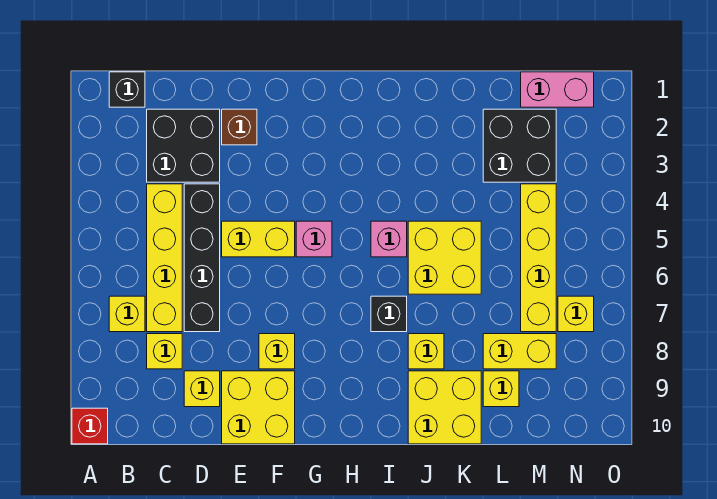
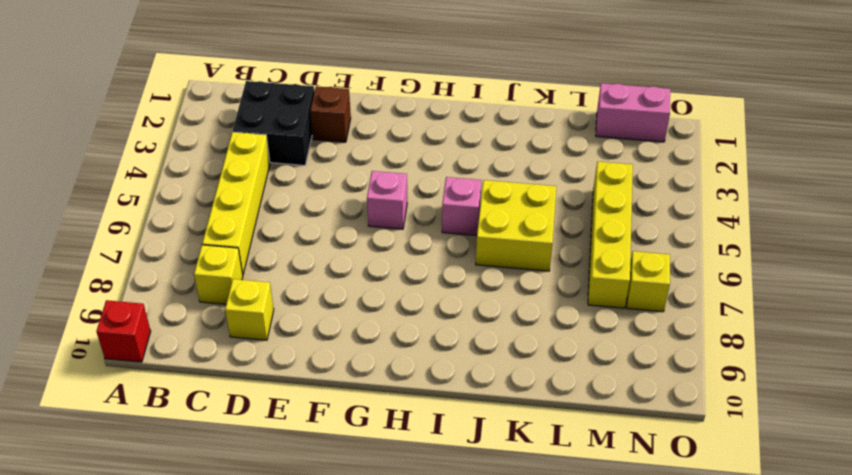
none -> black brick B1 level 1
none -> yellow brick B7 level 1
none -> black brick D4:D7 level 1

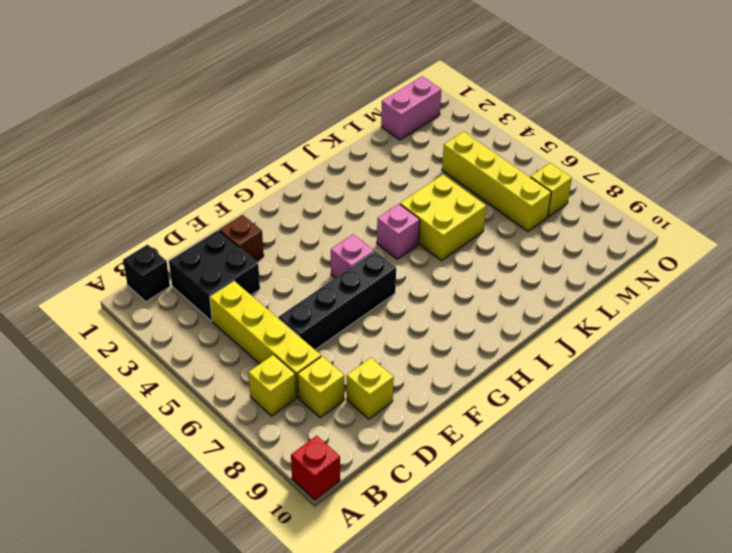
black brick D6:G6 level 1 -> black brick D4:D7 level 1
none -> yellow brick E5:F5 level 1
none -> yellow brick E9:F10 level 1
none -> yellow brick F8 level 1

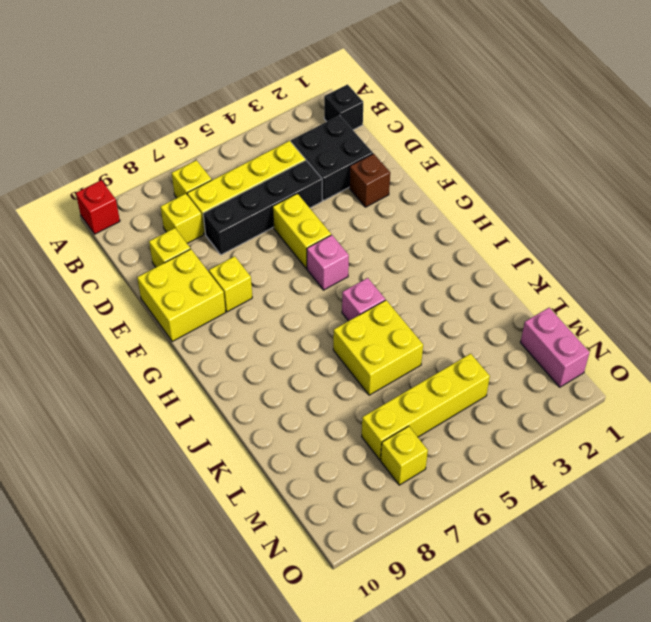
none -> black brick I7 level 1
none -> yellow brick J8 level 1
none -> yellow brick J9:K10 level 1

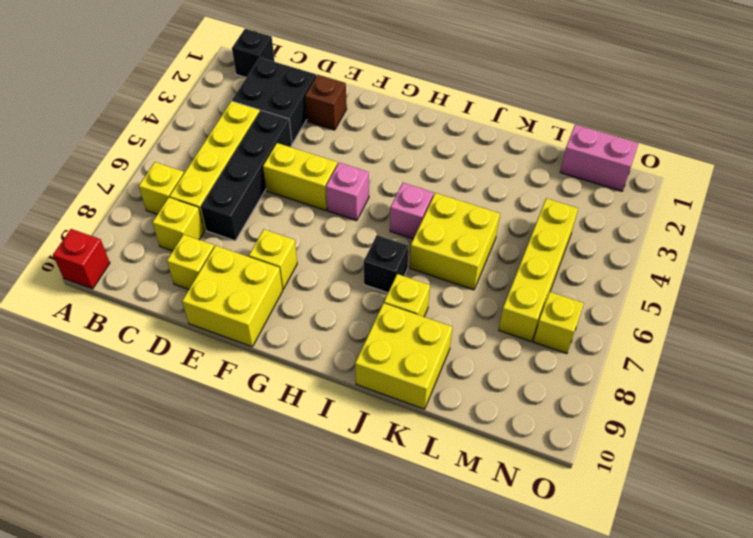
none -> black brick L2:M3 level 1
none -> yellow brick L8:M8 level 1
none -> yellow brick L9 level 1

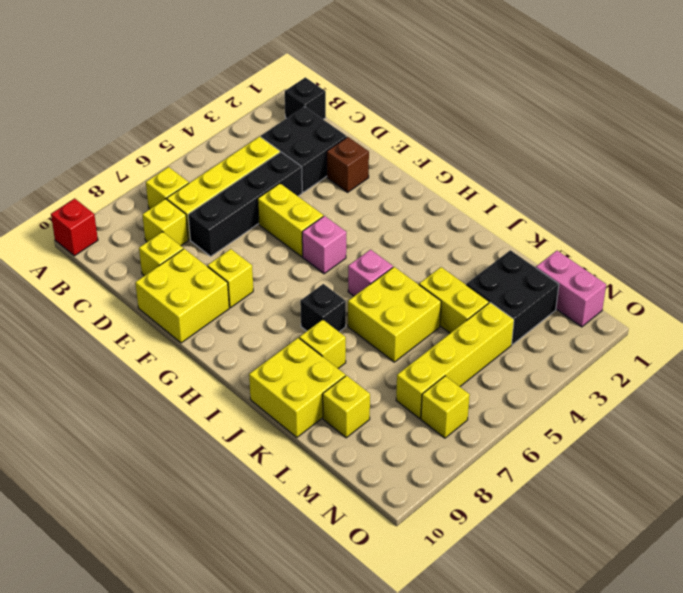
yellow brick K4:L4 level 1 -> yellow brick L8:M8 level 1

